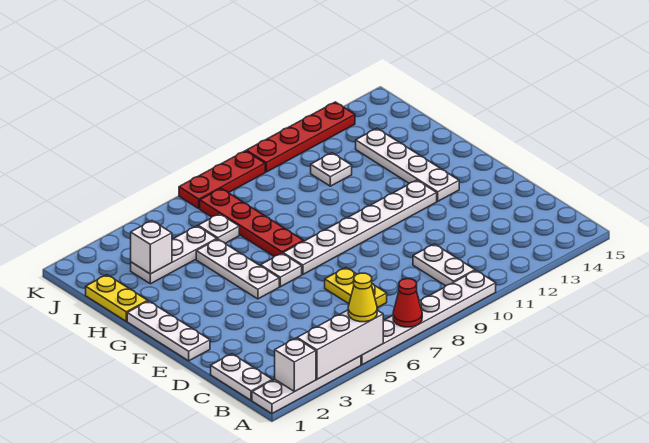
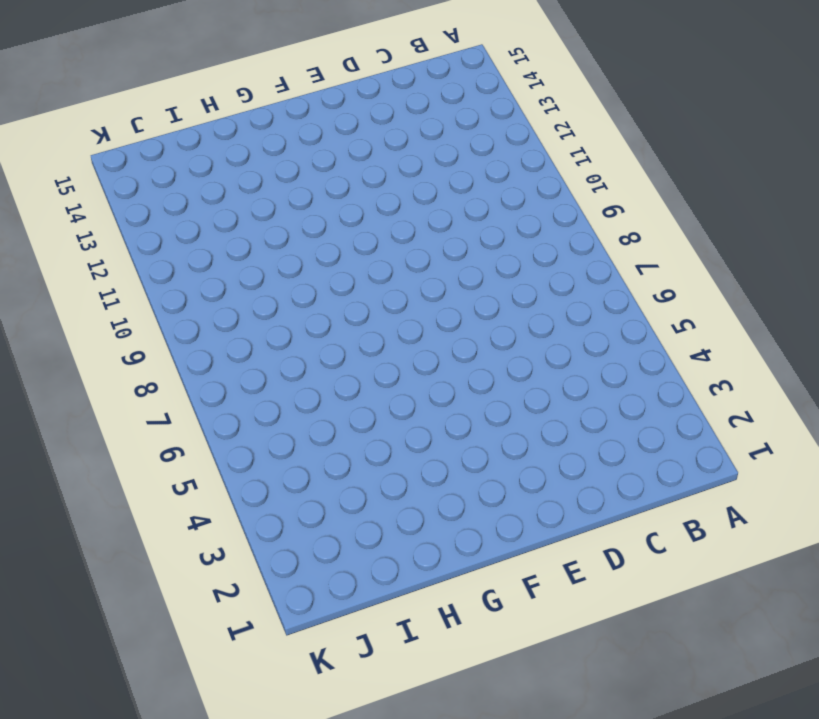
none -> white plate A1:A4 level 1
none -> white plate A5:A10 level 1
none -> white plate B1:C1 level 1

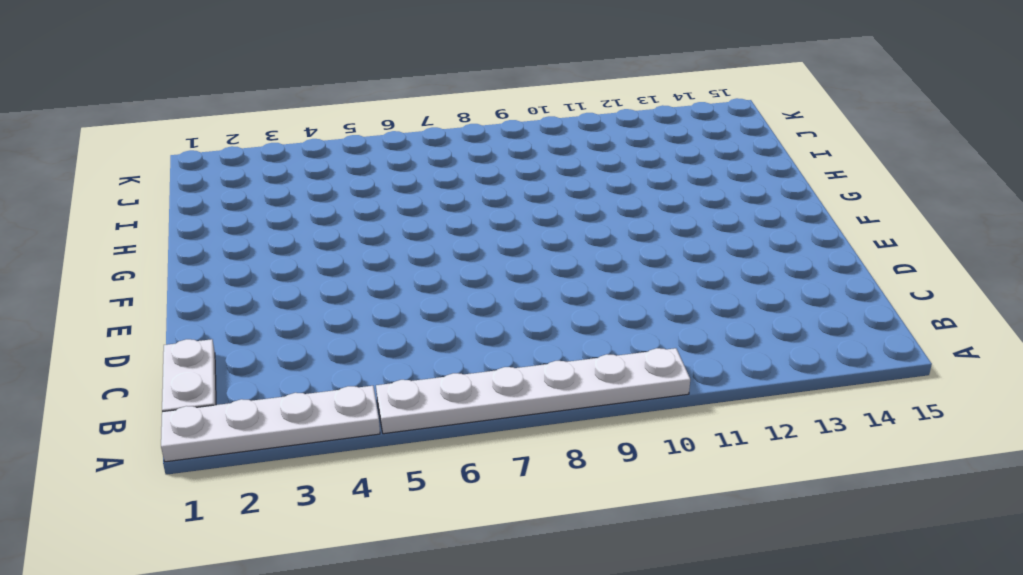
none -> white plate B10:C10 level 1
none -> yellow plate C7:D7 level 1
none -> white plate E1:G1 level 1

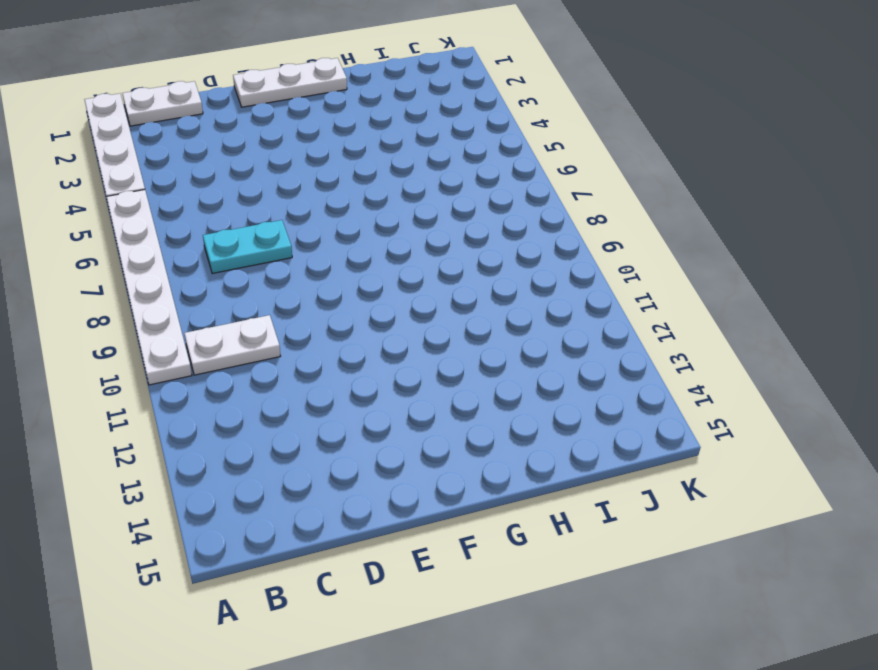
cyan plate C7:D7 level 1 -> yellow plate C7:D7 level 1
none -> white plate F5:H5 level 1
none -> white plate F6 level 1
none -> white plate F7:F12 level 1

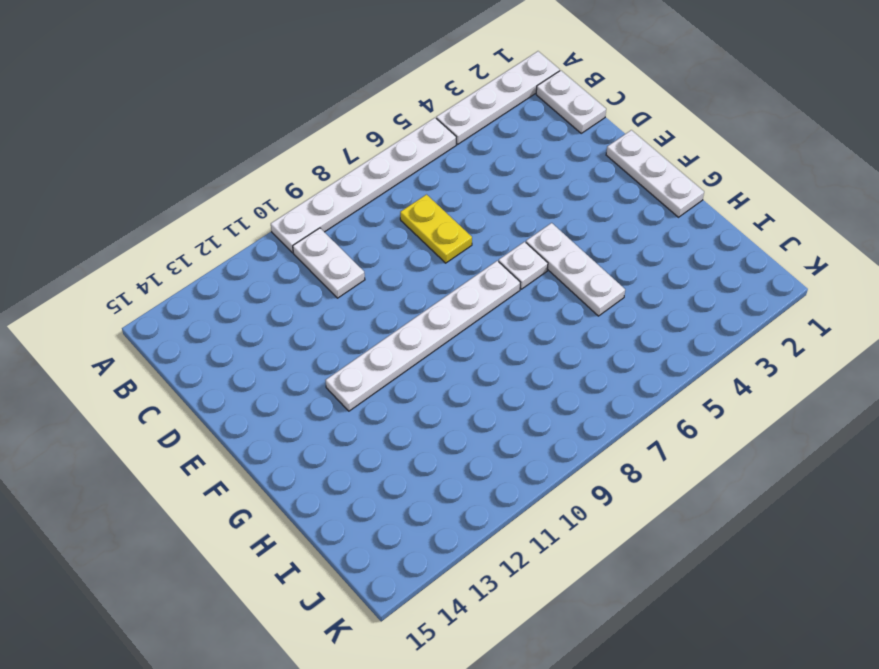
none -> white plate F13:I13 level 1
none -> red plate G7:J7 level 1
none -> yellow plate H1:I1 level 1

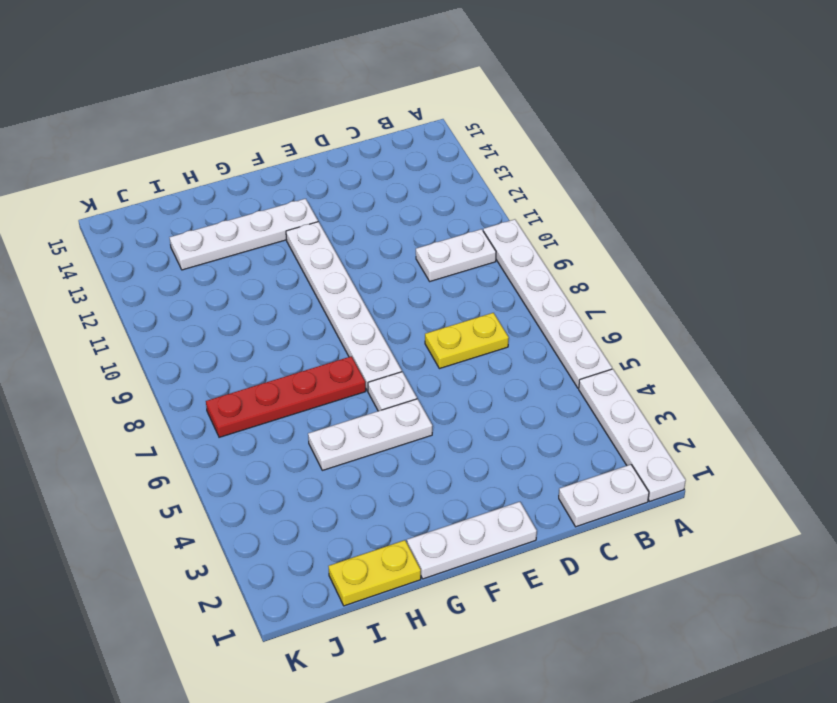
none -> white plate I3:I5 level 1
none -> white plate I6 level 1
none -> white plate I11 level 1

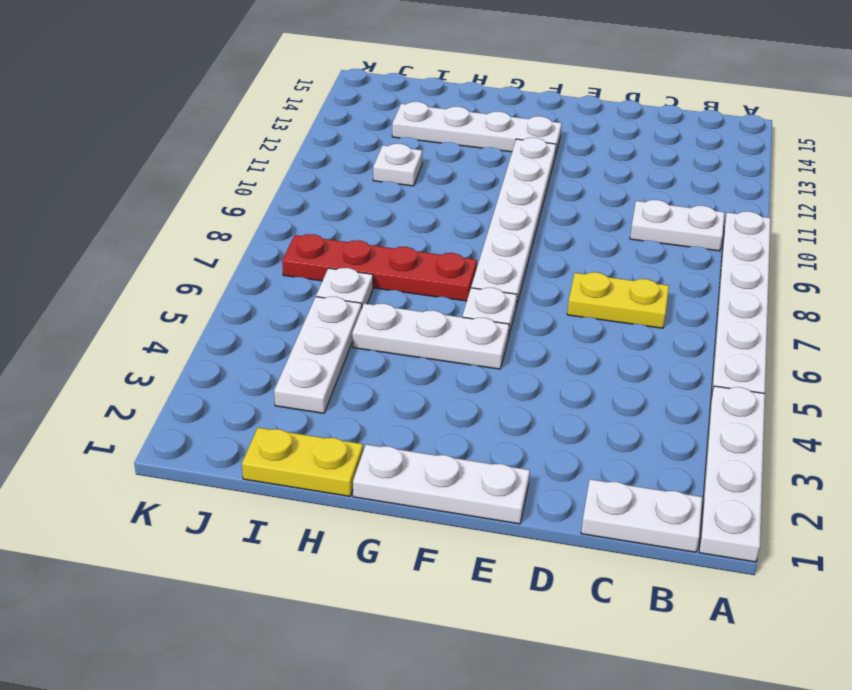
none -> red plate K7:K9 level 1
none -> red plate K10:K13 level 1
none -> white brick A2 level 2

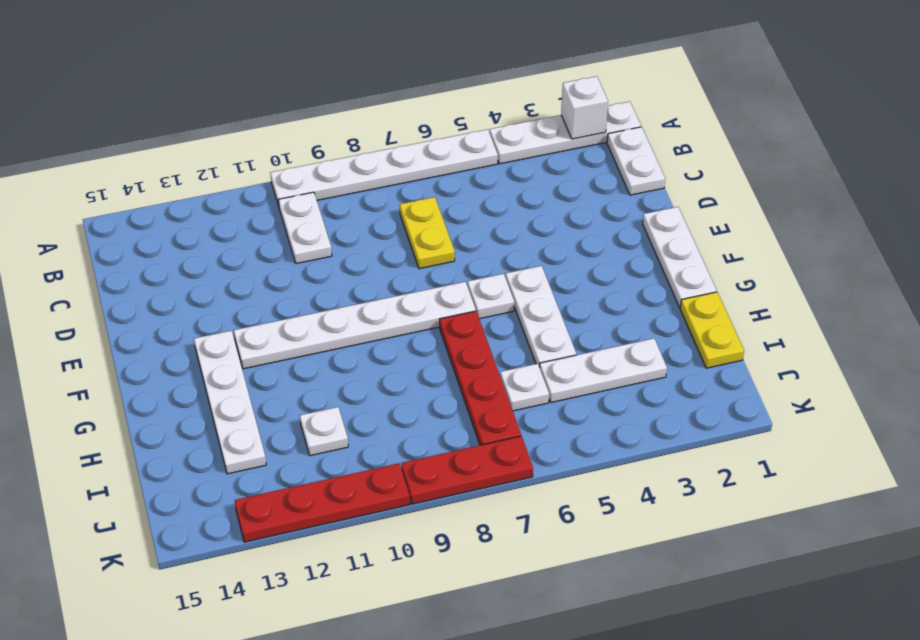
none -> white brick A3:A5 level 2
none -> red cone A7 level 2
none -> white brick I3 level 2

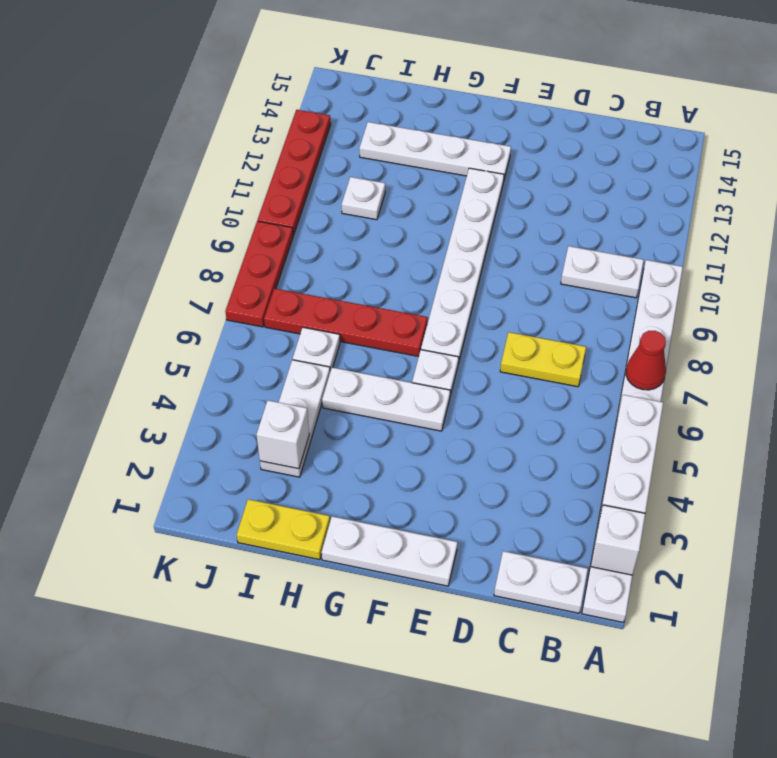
none -> yellow cone A5 level 3

